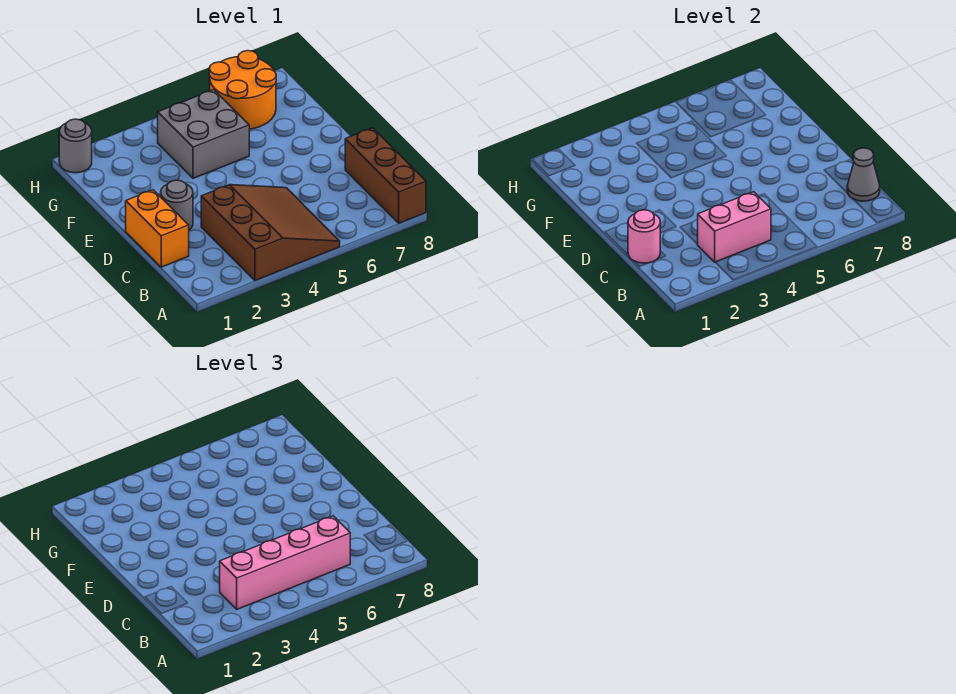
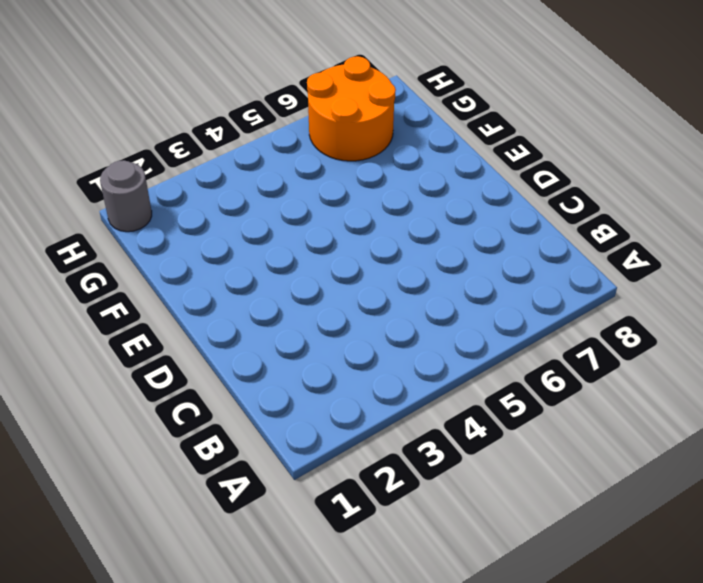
none -> brown slope A3:C5 level 1 top 3
none -> brown brick A8:C8 level 1

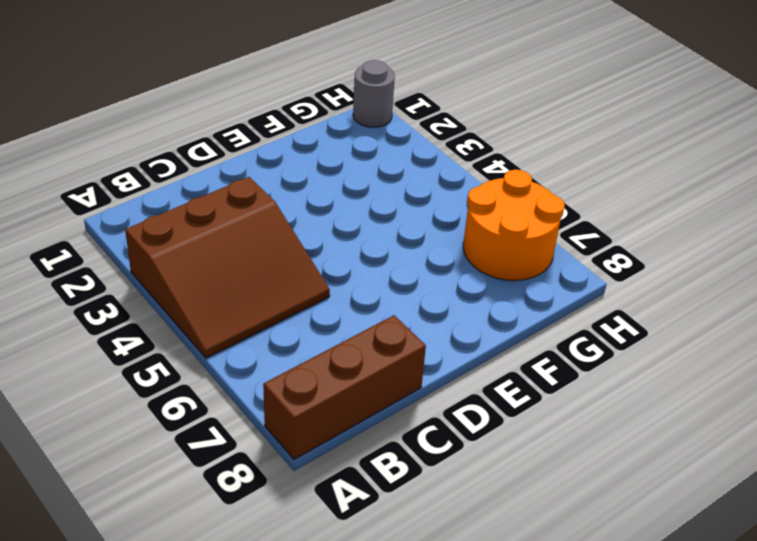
none -> orange brick C1:D1 level 1
none -> grey round brick D2 level 1

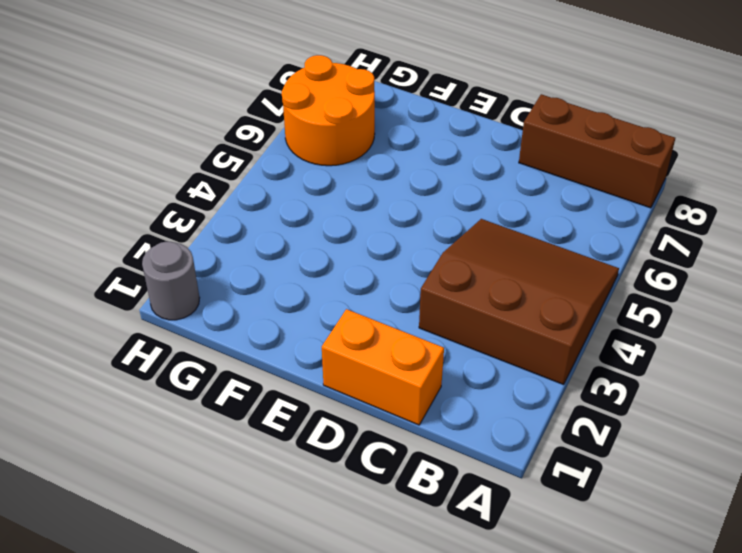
none -> grey round brick D2 level 1
none -> grey brick F4:G5 level 1

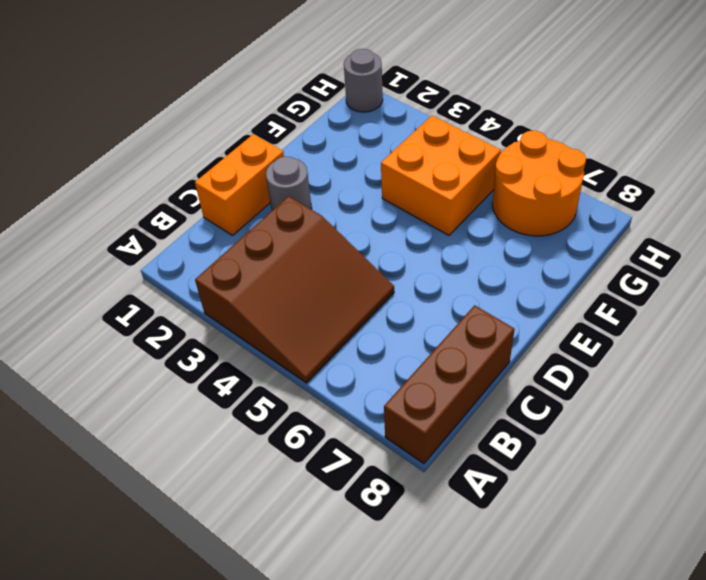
orange brick F4:G5 level 1 -> grey brick F4:G5 level 1
none -> pink brick B3:B4 level 2
none -> grey cone B8 level 2

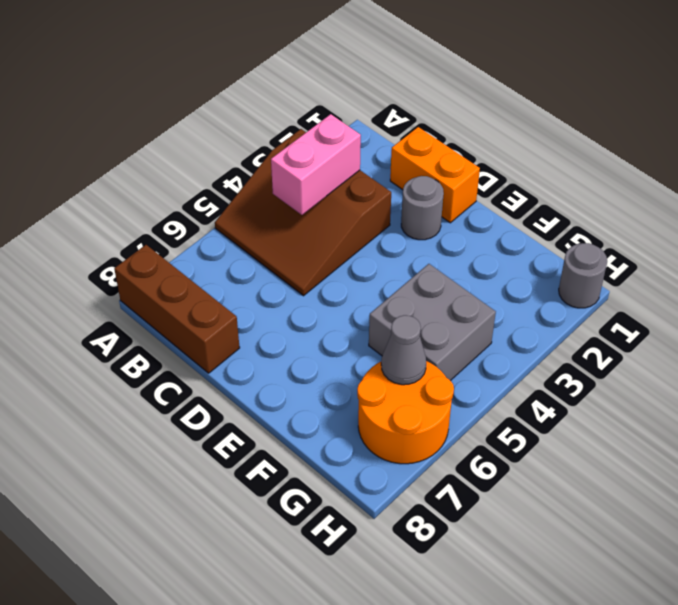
grey cone G6 level 2 -> grey cone B8 level 2
none -> pink round brick C1 level 2
none -> pink brick B3:B6 level 3

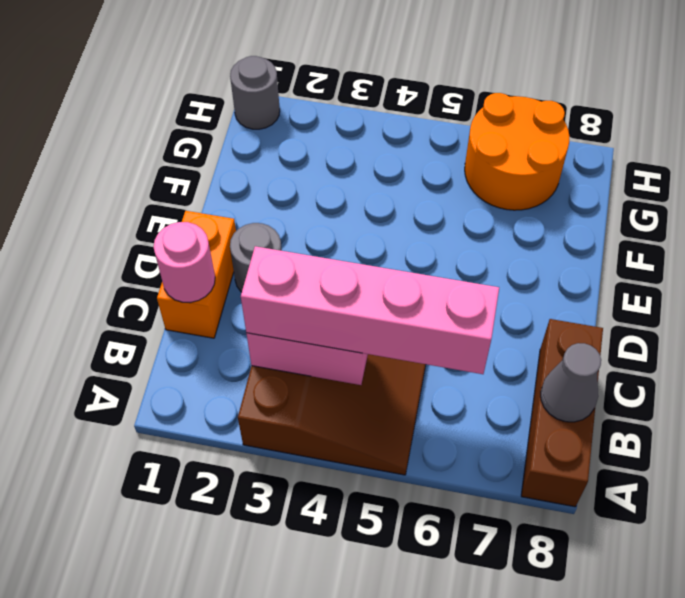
none -> grey brick F4:G5 level 1

